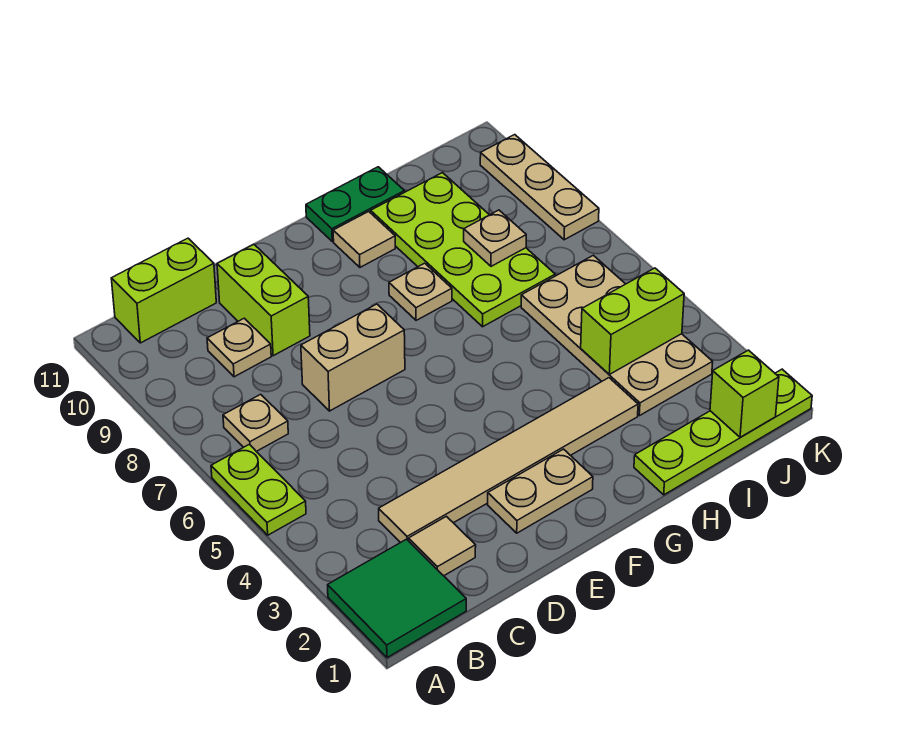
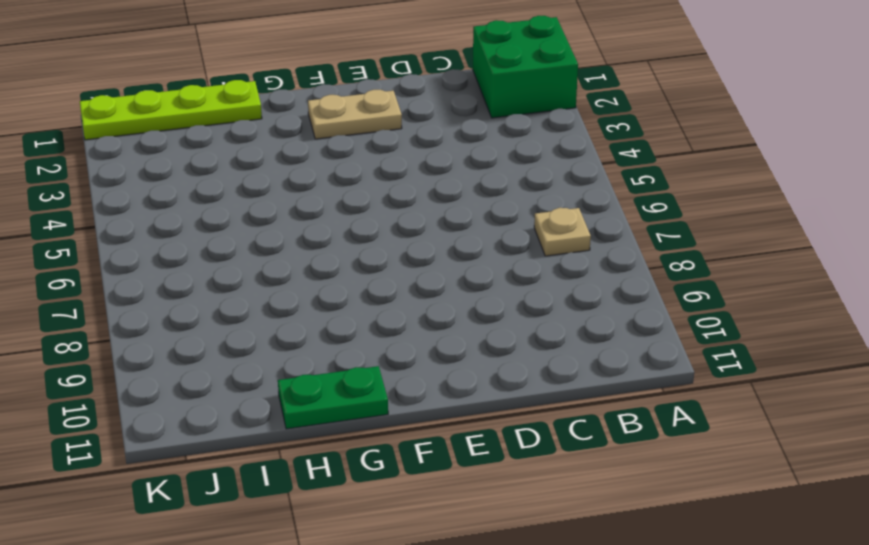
green brick A1:B2 level 1 -> green tile A1:B2 level 1
none -> lime plate A5:A6 level 1
none -> lime brick B11:C11 level 1
none -> tan tile C2 level 1

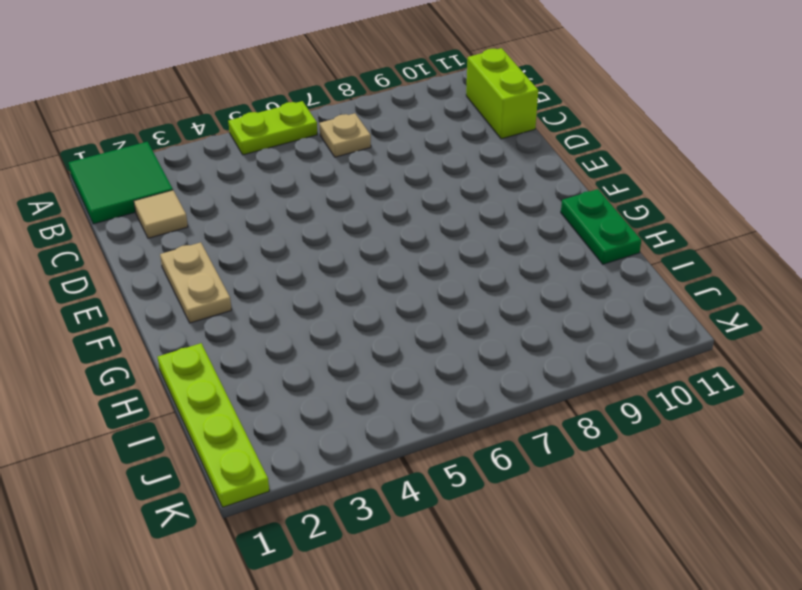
none -> tan tile C3:H3 level 1
none -> tan plate C9 level 1
none -> tan brick D7:E7 level 1

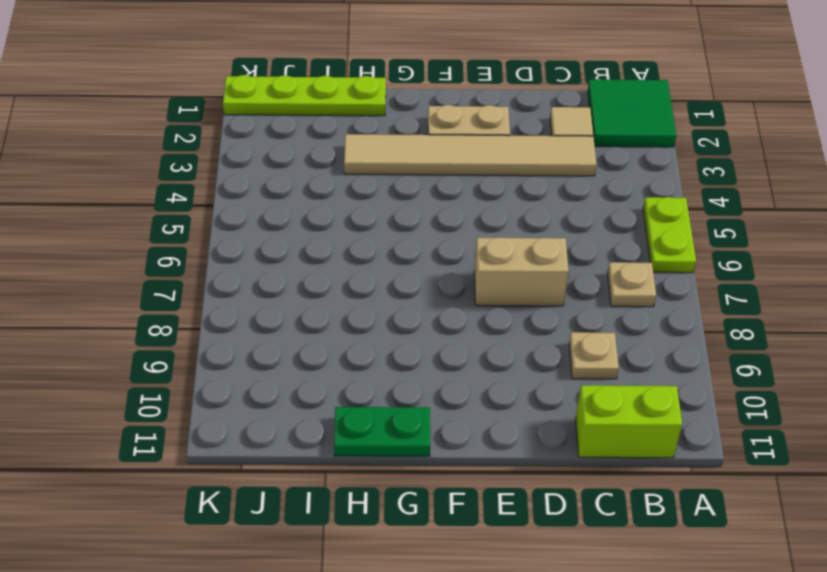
none -> lime brick D9:D10 level 1
none -> tan plate G8 level 1
none -> tan tile G10 level 1

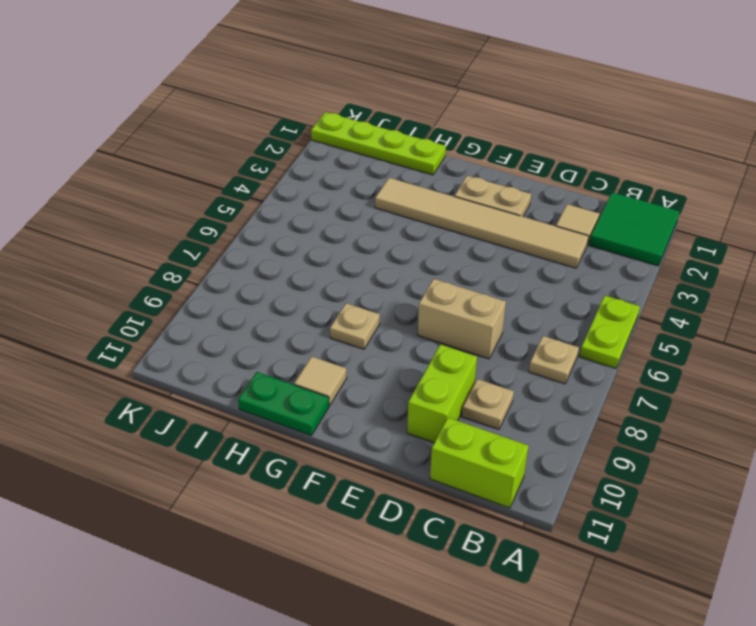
none -> lime plate H7:I10 level 1
none -> tan plate I3:J6 level 1
none -> tan plate K8:K10 level 1

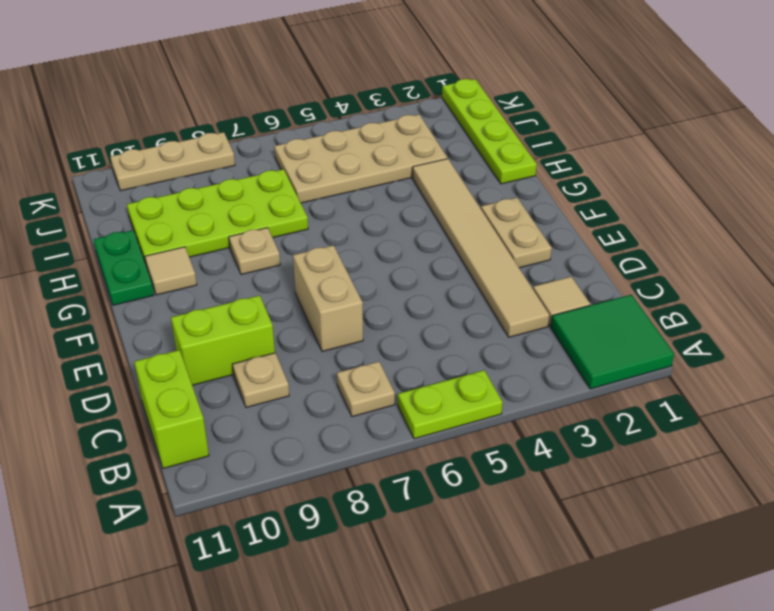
none -> lime brick I4:J4 level 2
none -> tan plate I8 level 2
none -> lime brick J1 level 2

